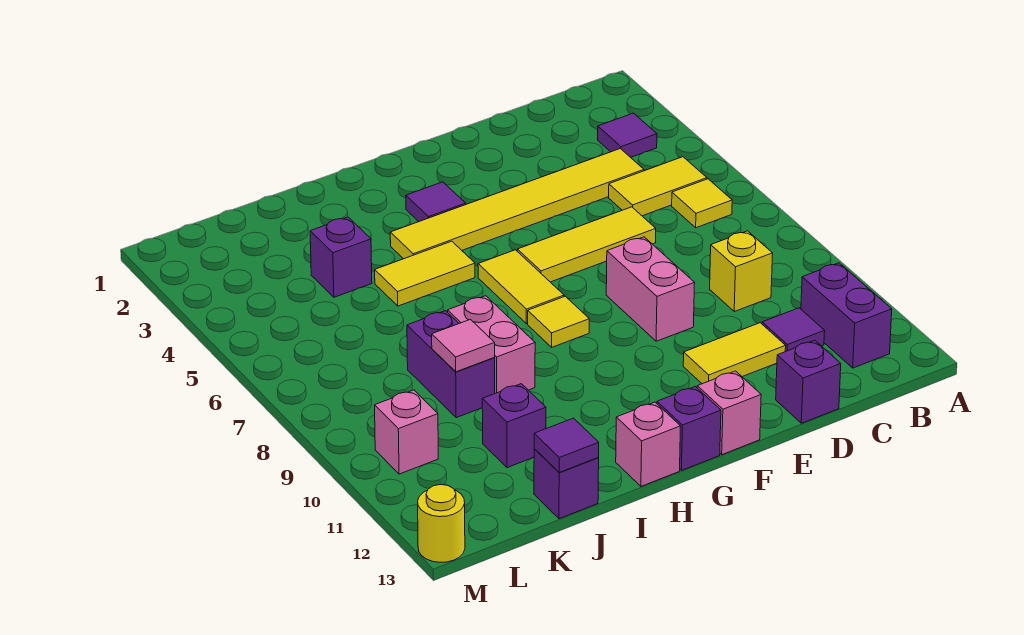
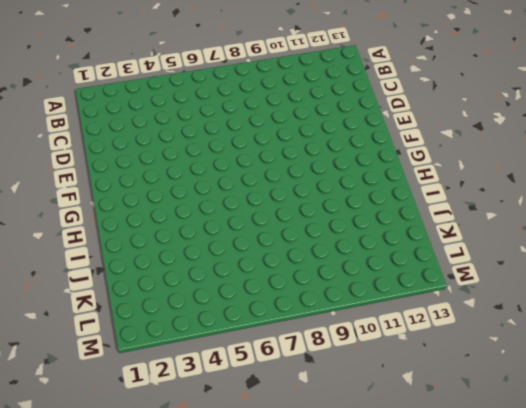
none -> purple tile B3 level 1
none -> yellow tile B5:C5 level 1
none -> yellow tile B6 level 1

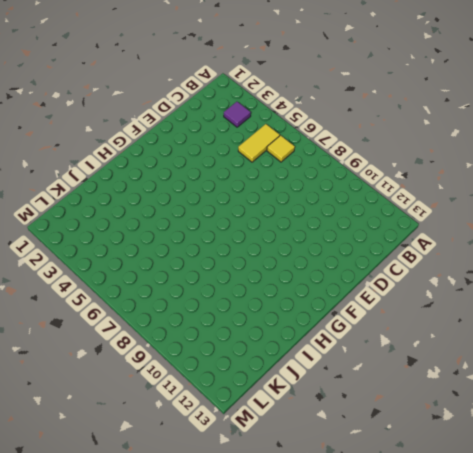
none -> purple brick B11:B12 level 1
none -> yellow tile C4:H4 level 1
none -> yellow brick C9 level 1

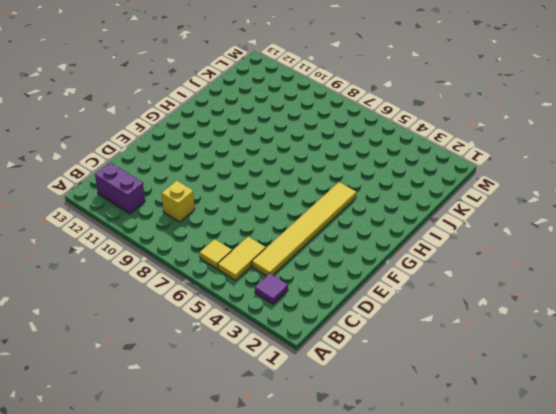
none -> purple tile C11 level 1
none -> yellow tile D6:F6 level 1
none -> yellow tile D11:E11 level 1

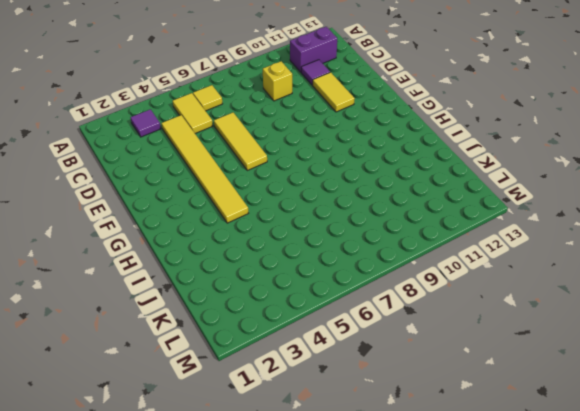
none -> purple brick D13 level 1
none -> pink brick E8:E9 level 1
none -> pink brick F13 level 1

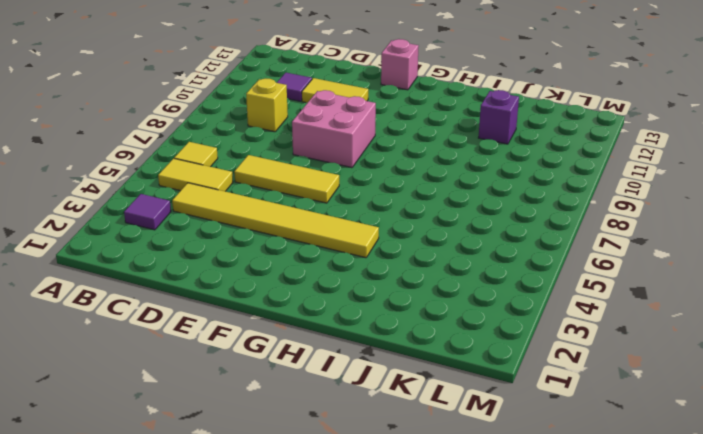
pink brick E8:F9 level 1 -> pink brick E8:E9 level 1
none -> purple brick B11:B12 level 1
none -> purple brick D13 level 1
none -> purple tile G3 level 1

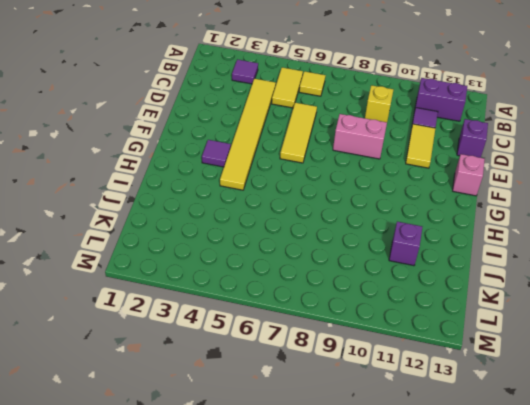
none -> yellow tile G6:G7 level 1
none -> yellow tile G8 level 1
none -> purple brick G13 level 1

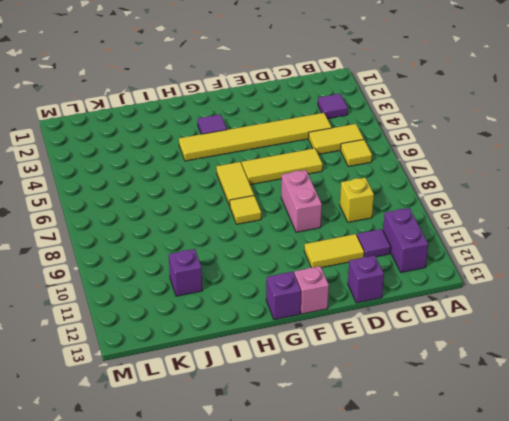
none -> yellow tile H5:I5 level 1
none -> pink brick H13 level 1
none -> pink brick I8:I9 level 1

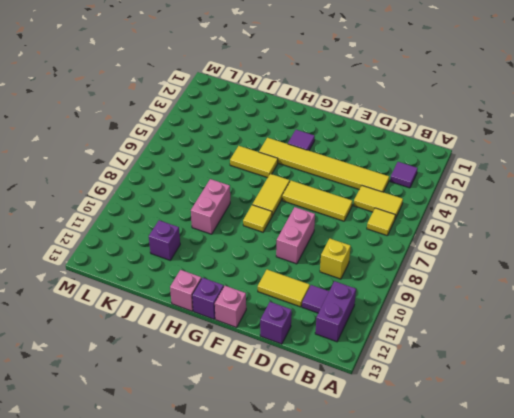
none -> purple brick J4 level 1
none -> purple brick J8:J9 level 1
none -> purple brick J13 level 1

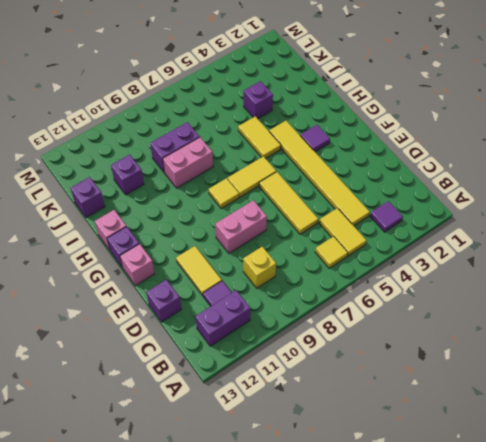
none -> pink brick L10 level 1
none -> yellow round brick M13 level 1
none -> pink tile J9 level 2

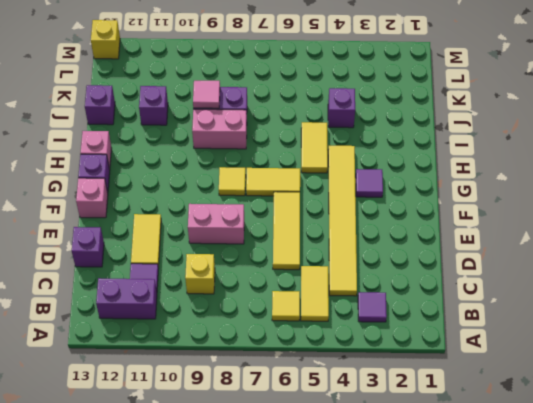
yellow brick M13 level 1 -> yellow round brick M13 level 1
none -> pink brick L10 level 1
none -> purple tile J13 level 2

